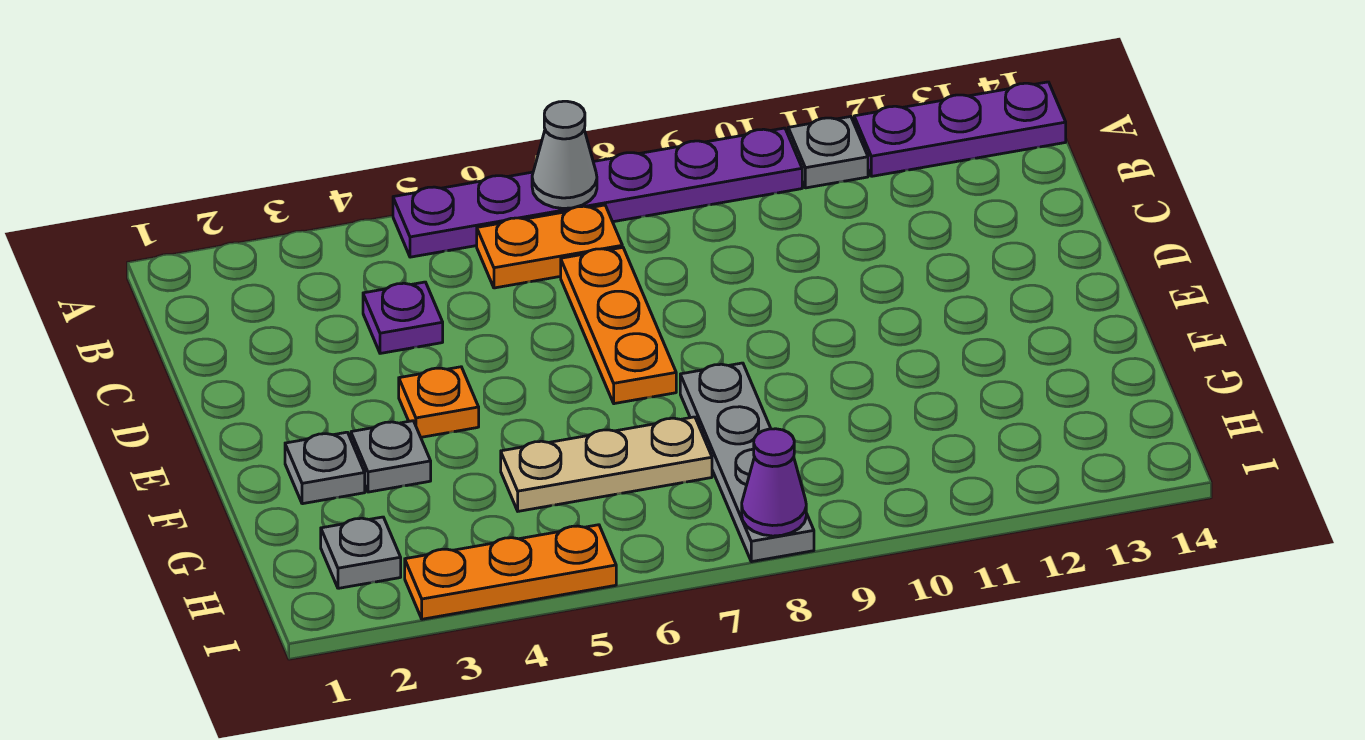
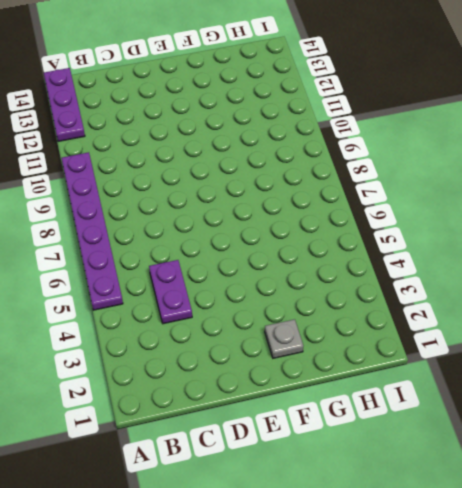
purple plate C4:C5 level 1 -> purple plate C4 level 1
none -> grey plate A11 level 1
none -> orange plate B6:B7 level 1
none -> orange plate C7:E7 level 1

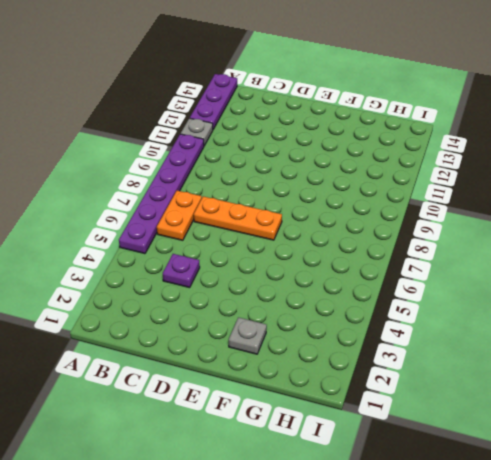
none -> orange plate E4 level 1
none -> grey plate F3 level 1
none -> grey plate F8:I8 level 1

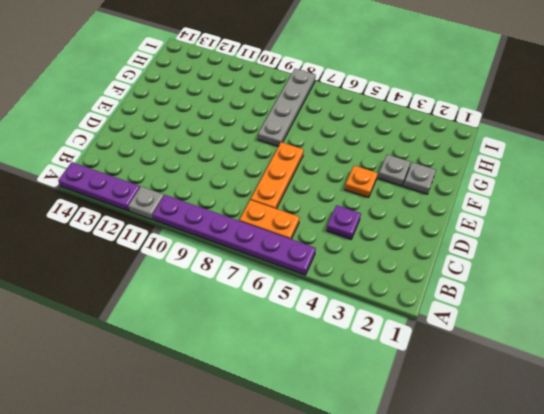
none -> tan plate G5:G7 level 1
none -> grey plate H2 level 1
none -> orange plate I3:I5 level 1

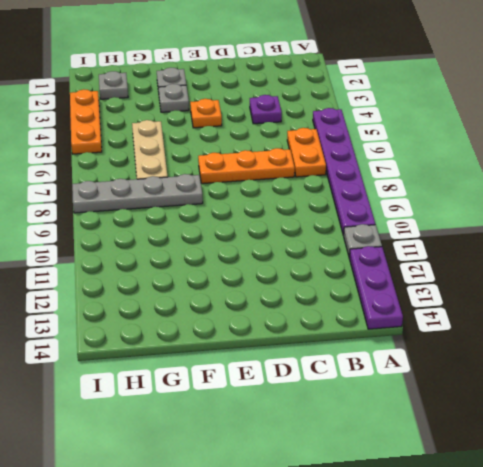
none -> grey cone A7 level 2
none -> purple cone I8 level 2

